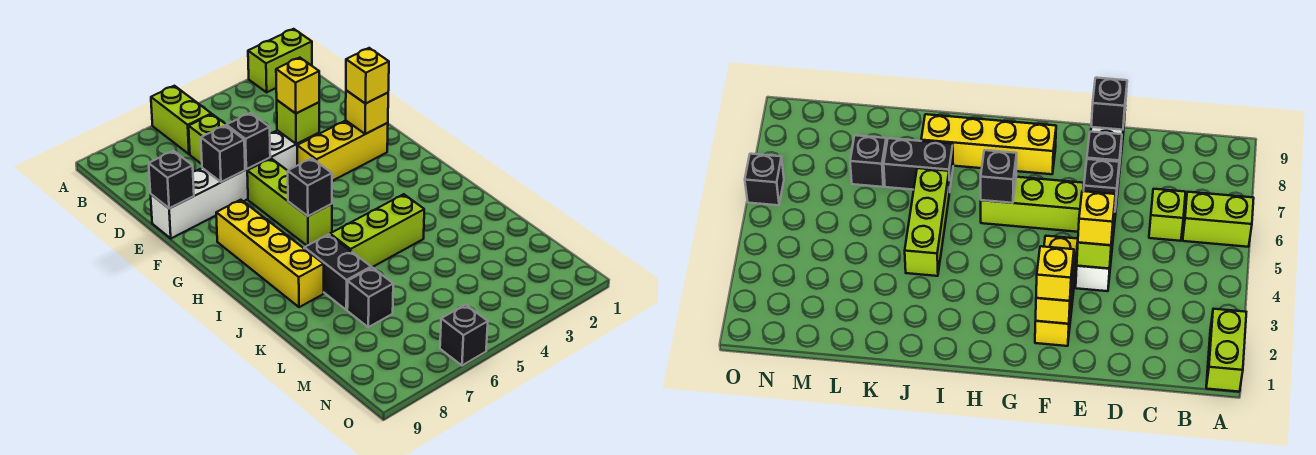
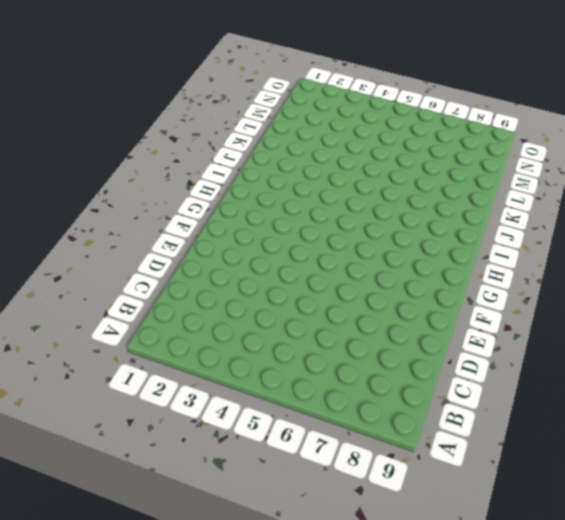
none -> lime brick A1:A2 level 1
none -> lime brick A6:B6 level 1
none -> lime brick C6 level 1

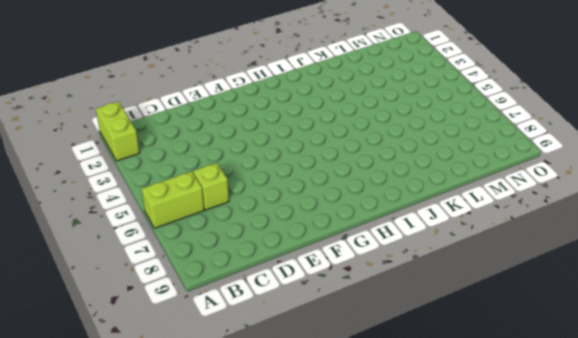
none -> white brick E4:E9 level 1
none -> yellow brick F2:F4 level 1
none -> lime brick F6:H6 level 1

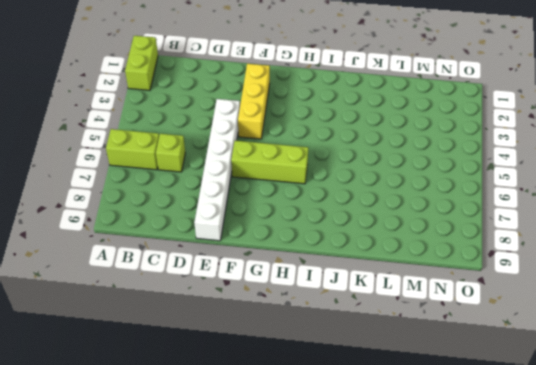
none -> yellow brick G8:J8 level 1
none -> lime brick J4:J6 level 1
none -> black brick J7:K7 level 1

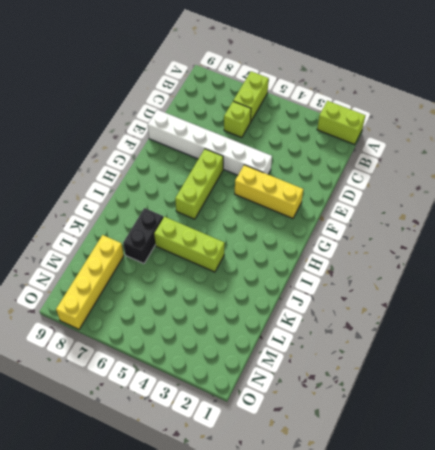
yellow brick L8:O8 level 1 -> yellow brick G8:J8 level 1
none -> black brick L7 level 1
none -> black brick O6 level 1
none -> lime brick E4 level 2

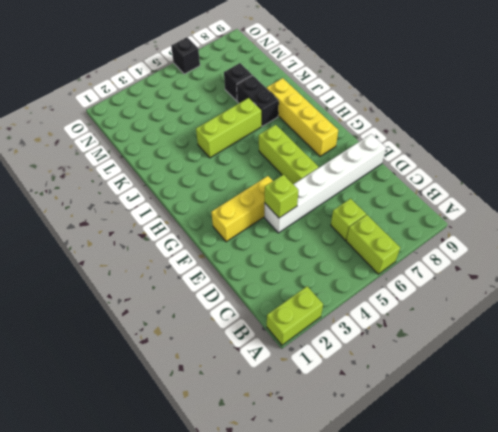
none -> black brick E6 level 2
none -> black brick E7 level 2
none -> black brick E9 level 2

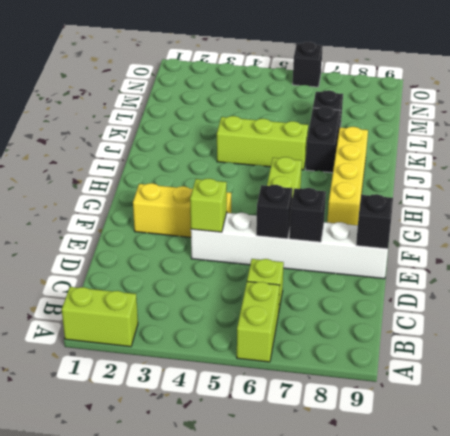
none -> yellow brick F2 level 2
none -> black brick H6 level 2
none -> yellow brick E4 level 3

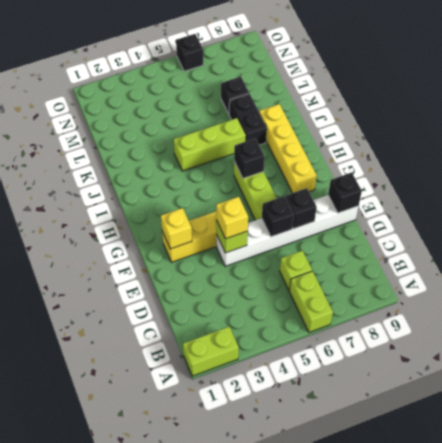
none -> yellow brick F2 level 3

